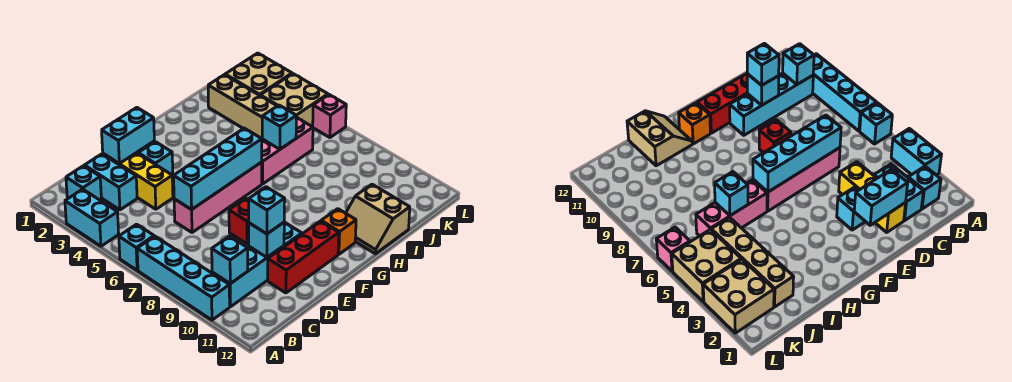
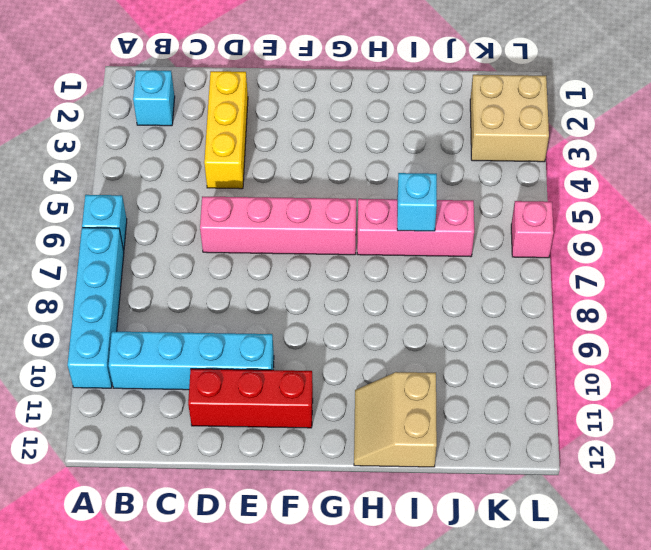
none -> cyan brick A3:A4 level 1
none -> cyan brick C2:C3 level 1
none -> cyan brick E3 level 1

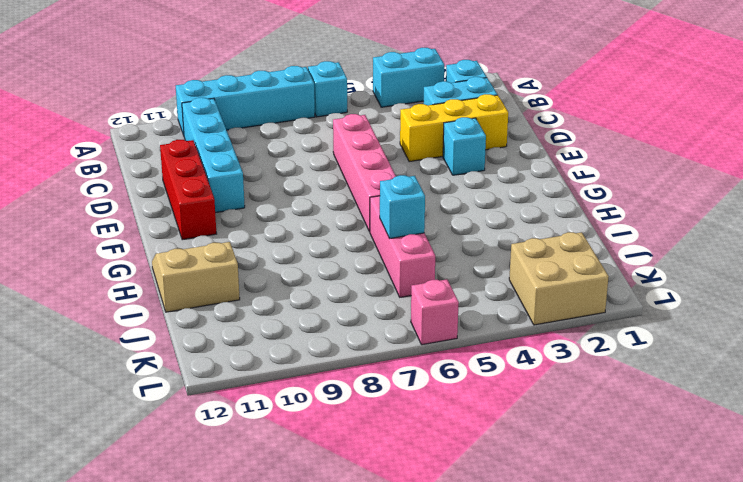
none -> red brick E8 level 1
none -> orange brick G11 level 1
none -> tan brick J2:J5 level 1

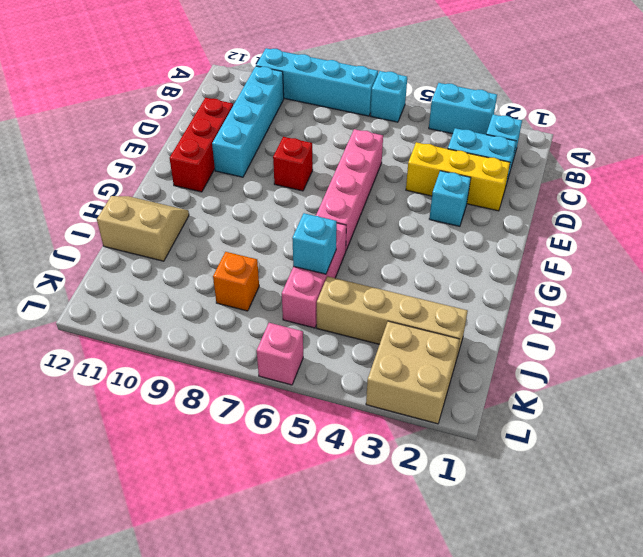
orange brick J8 level 1 -> orange brick G11 level 1
none -> tan brick K4:L5 level 1
none -> cyan brick B10 level 2
none -> cyan brick D2:E2 level 2

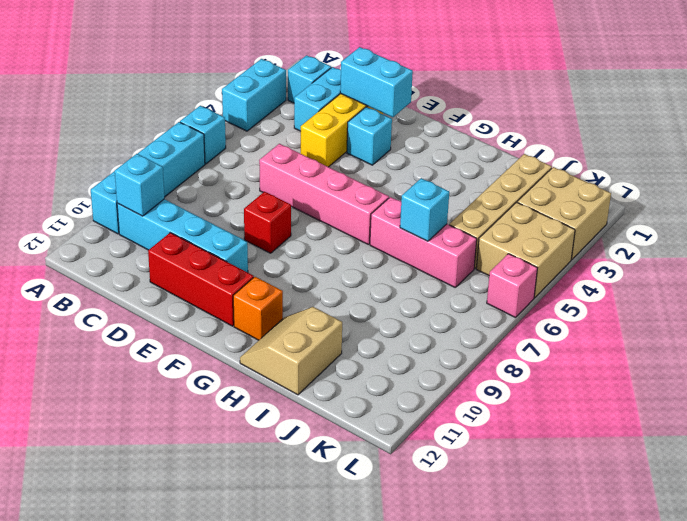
none -> cyan brick D6:G6 level 2
none -> cyan brick D10 level 2
none -> cyan brick D10 level 3

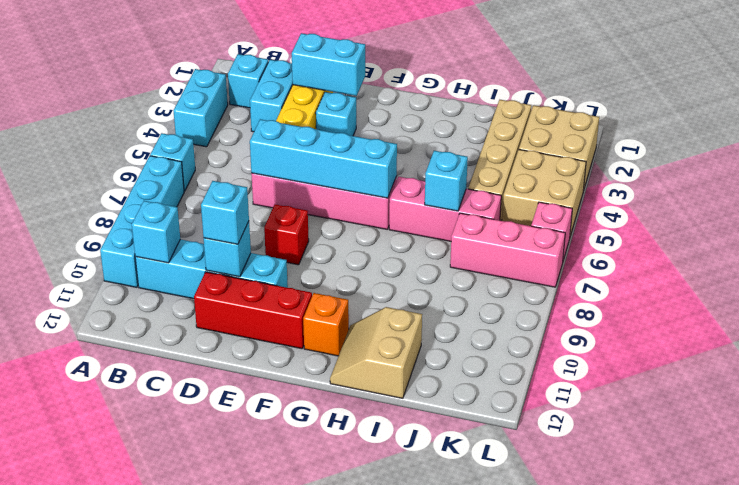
pink brick J7:L7 level 1 -> none

